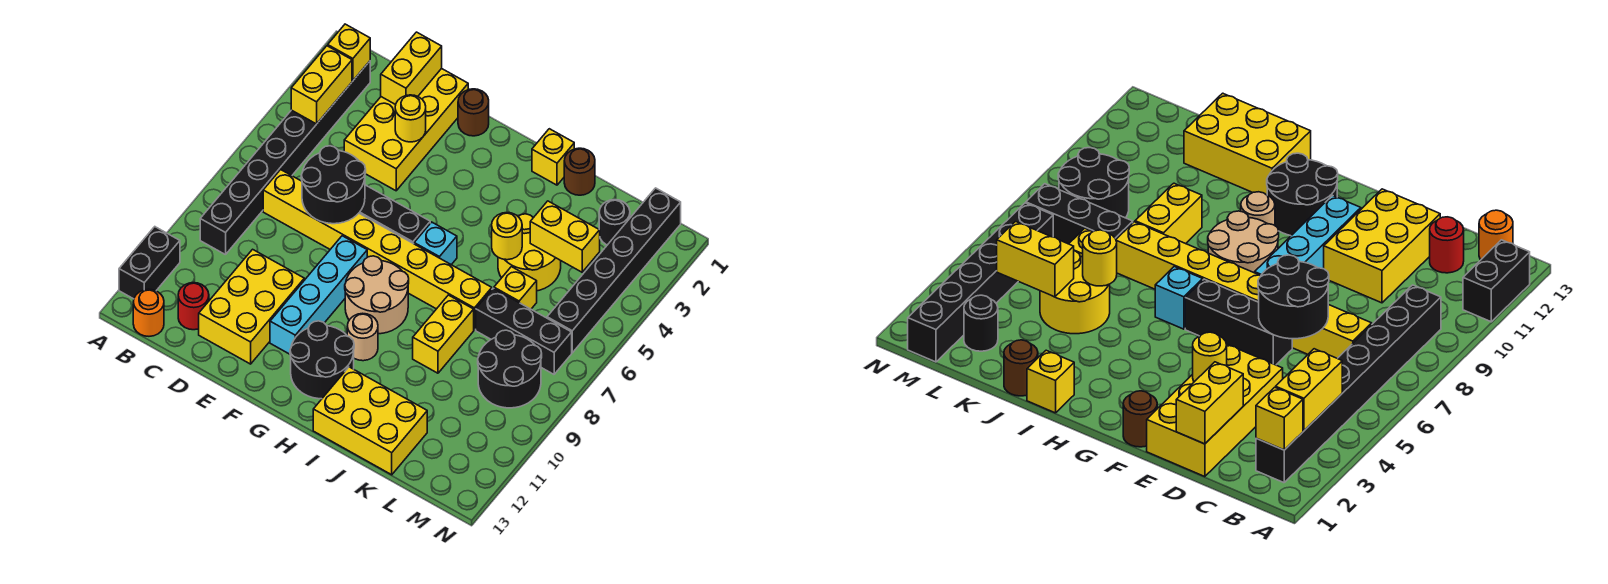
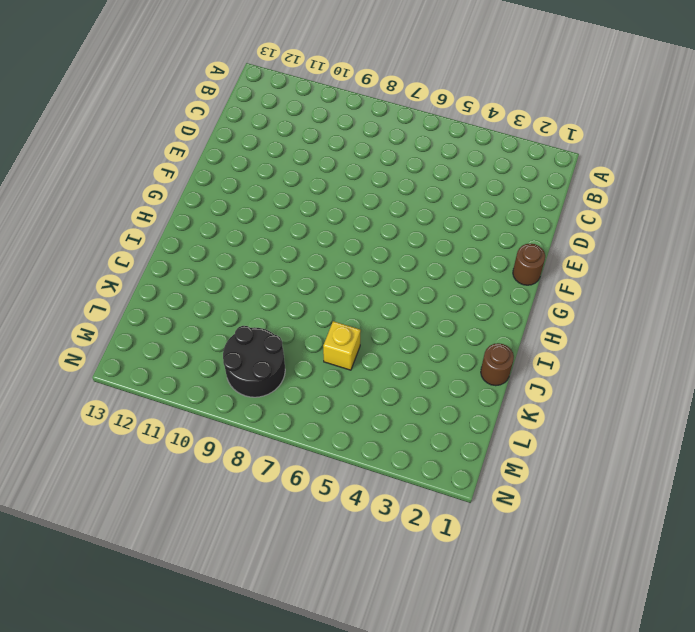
none -> black brick A11:A12 level 1
none -> black brick B2:B9 level 1
none -> orange round brick B13 level 1
none -> yellow brick C7:J7 level 1

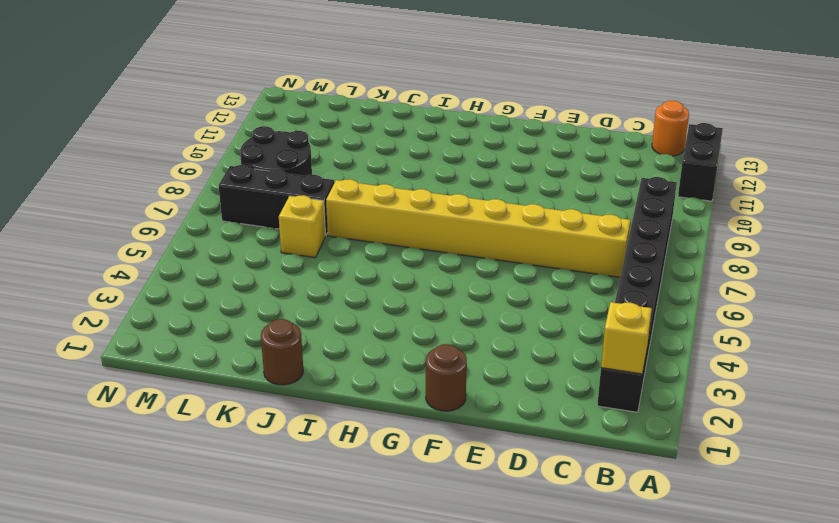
none -> red round brick C12 level 1
none -> yellow brick D1:E4 level 1
none -> yellow brick D10:E12 level 1
none -> black brick E6:G6 level 1

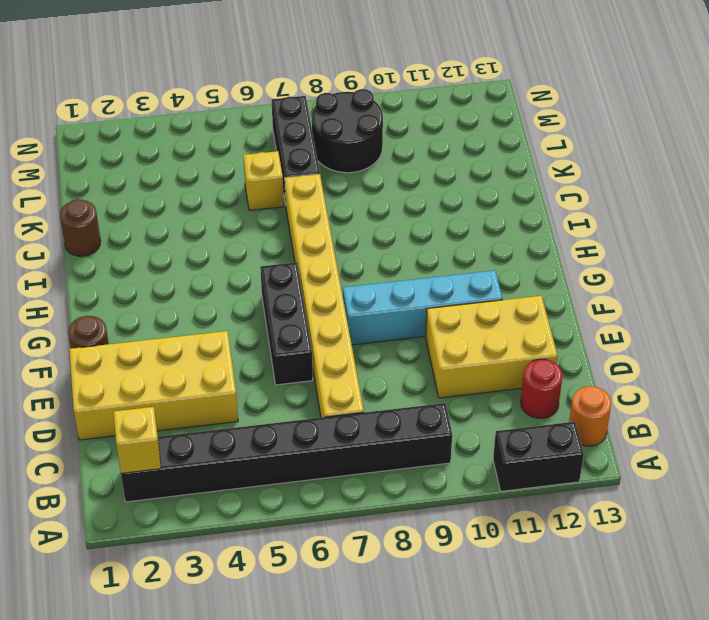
none -> tan round brick G8:H9 level 1
none -> black round brick G11:H12 level 1
none -> cyan brick H6 level 1
none -> tan round brick H10 level 1

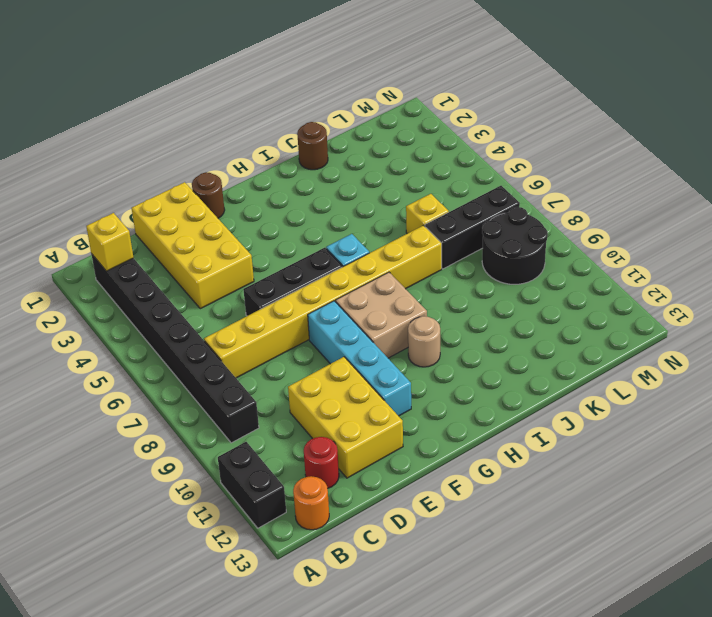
tan brick G8:H9 level 1 -> tan round brick G8:H9 level 1
none -> black round brick G11:H12 level 1
none -> yellow brick I1 level 1
none -> yellow brick I12:K13 level 1
none -> yellow round brick J4:K5 level 1

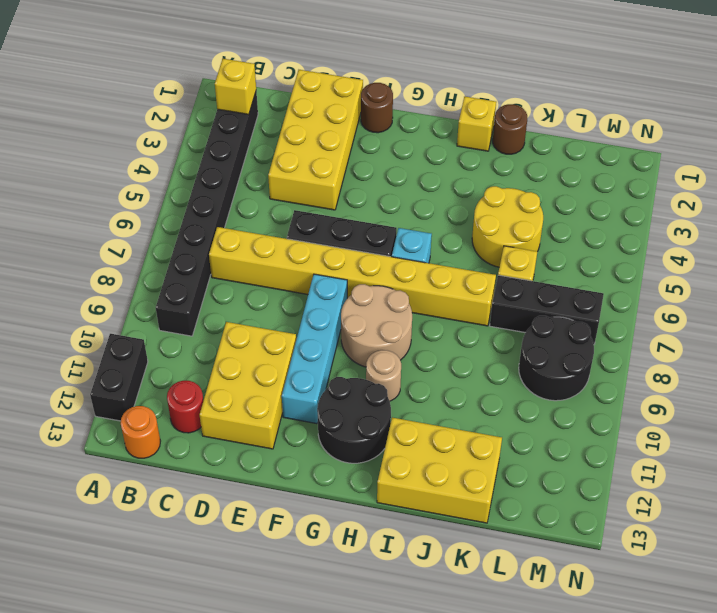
none -> yellow brick J8:J9 level 1
none -> black round brick L2 level 1
none -> black brick M1:M6 level 1
none -> yellow brick B3:B4 level 2

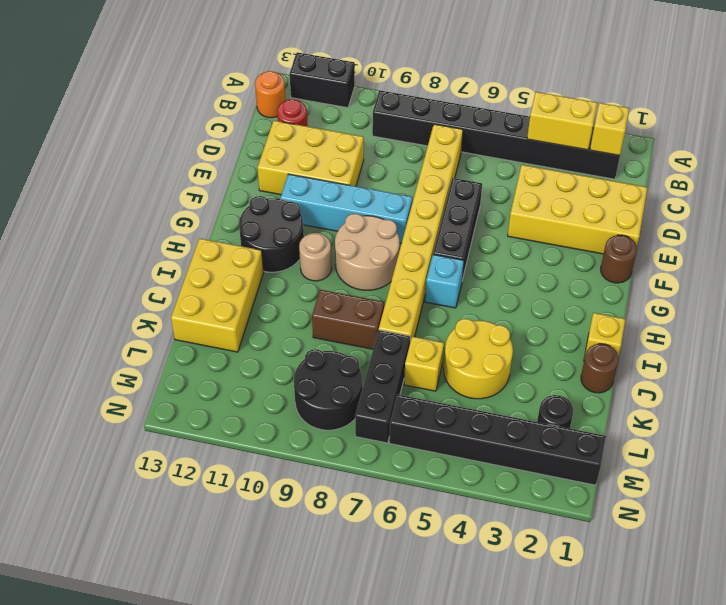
brown brick J8:J9 level 1 -> yellow brick J8:J9 level 1
none -> yellow brick D1:D2 level 2
none -> black round brick D6:E7 level 2
none -> yellow round brick E3 level 2
none -> yellow round brick J5 level 2

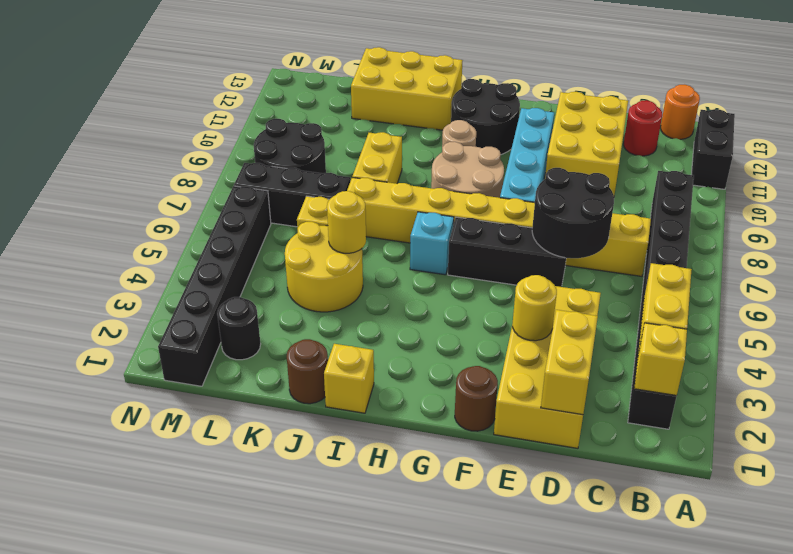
none -> yellow brick K4:L4 level 2

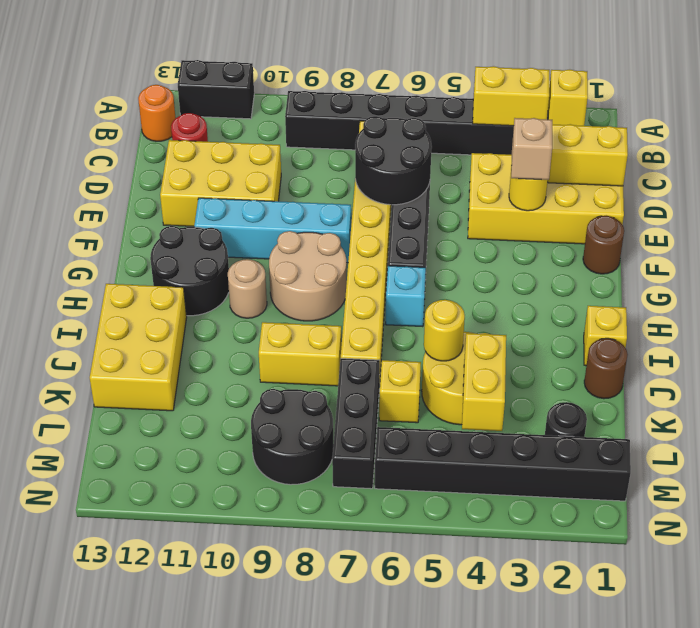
tan brick E3 level 3 -> none

